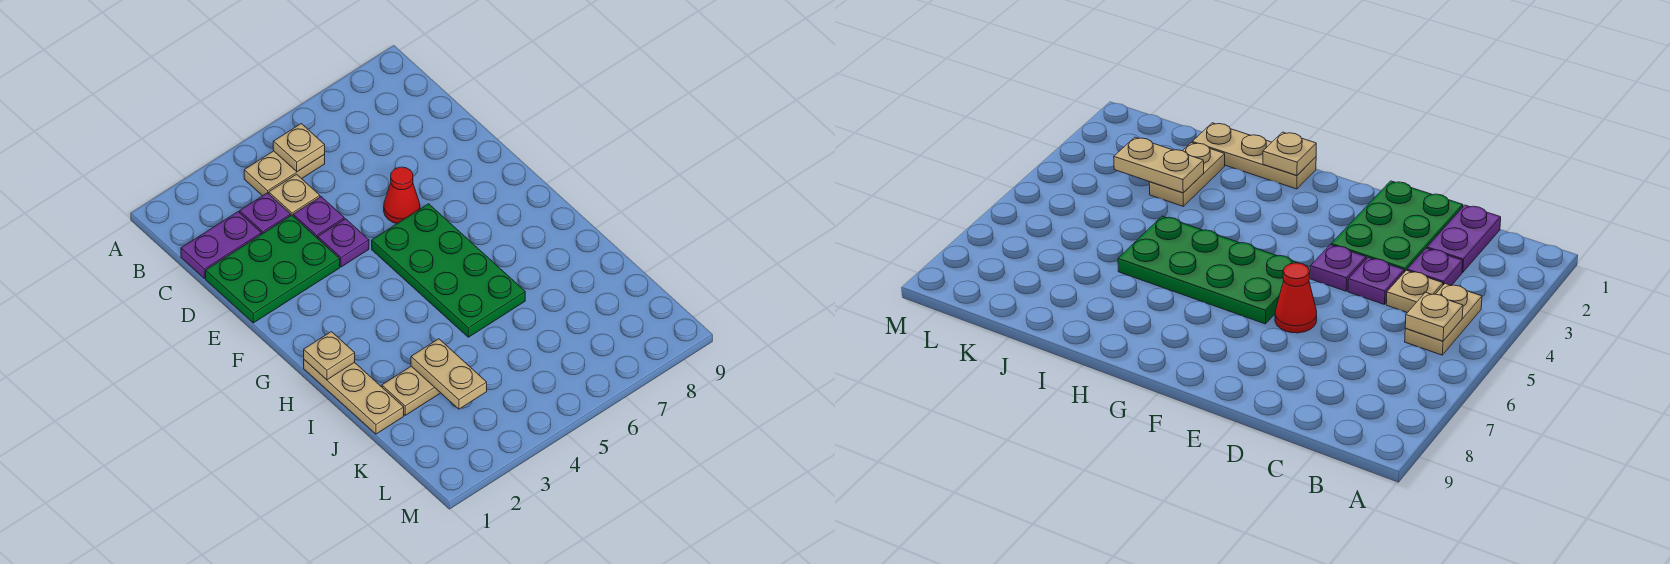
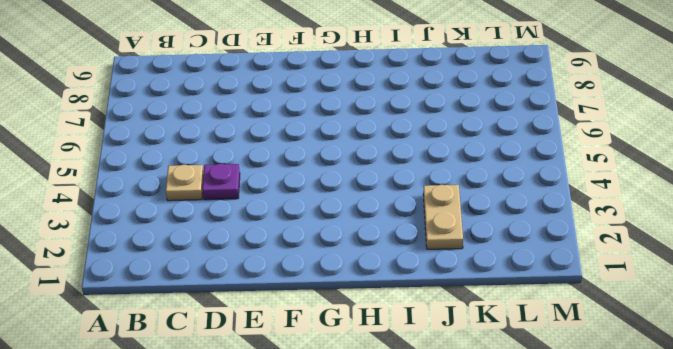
none -> tan plate B4:B5 level 1
none -> purple plate C1:C2 level 1
none -> purple plate C3 level 1

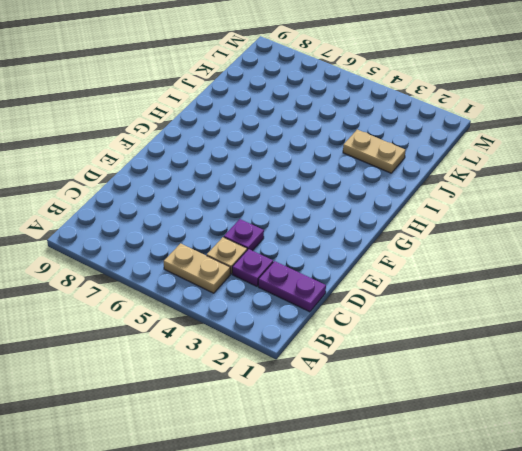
none -> green plate D1:E3 level 1
none -> purple plate E4 level 1
none -> red cone E6 level 1

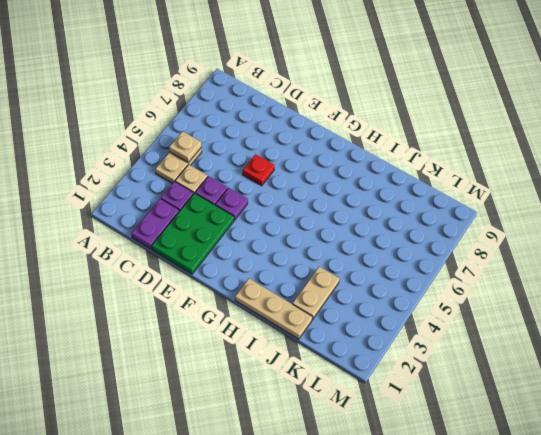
red plate E6 level 1 -> red cone E6 level 1
none -> green plate F5:I6 level 1
none -> tan plate H1 level 2
none -> tan plate J3:K3 level 2

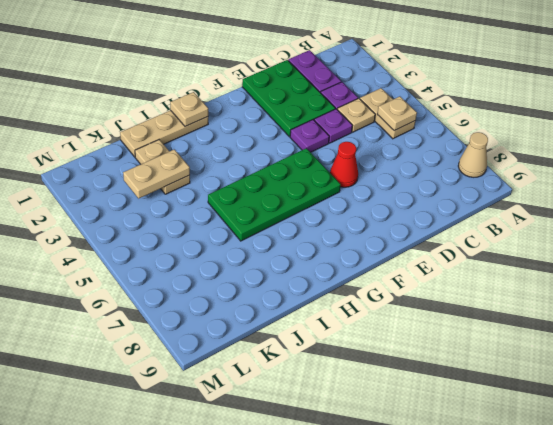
tan cone A8 level 1 -> none

